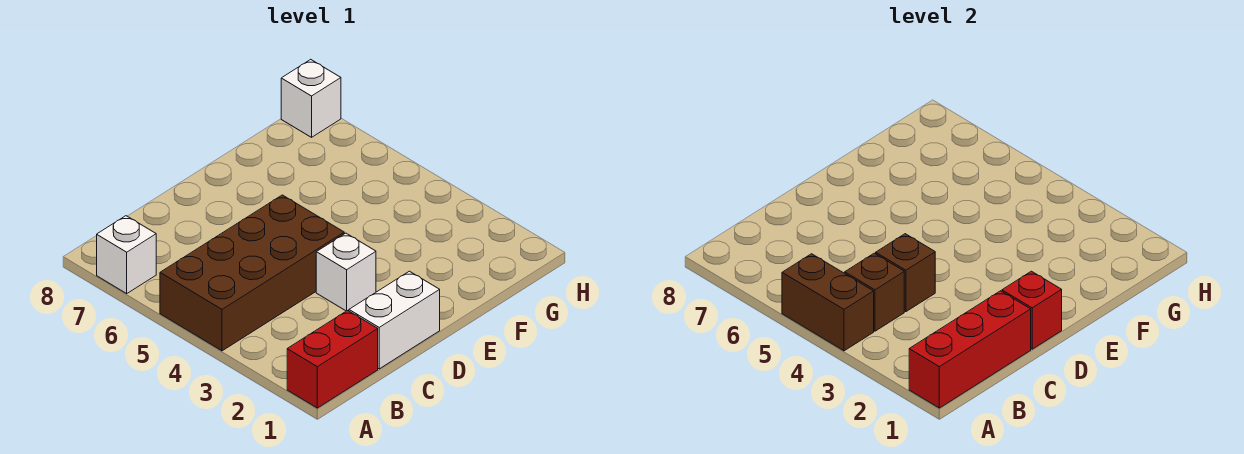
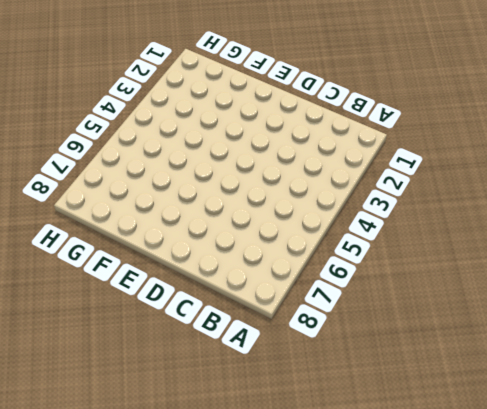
none -> red brick A1:B1 level 1
none -> brown brick A4:D5 level 1

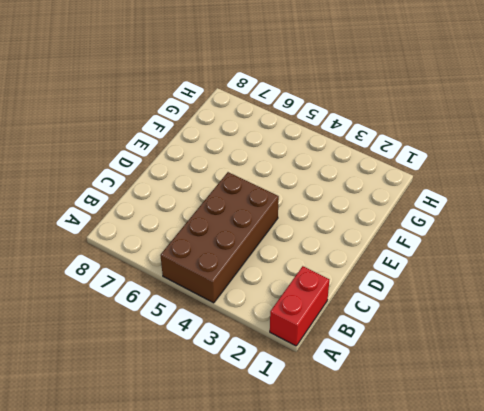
none -> white brick A7 level 1
none -> white brick C1:D1 level 1

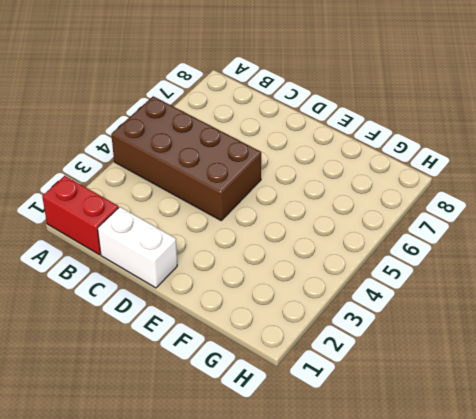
none -> white brick A7 level 1
none -> white brick D3 level 1

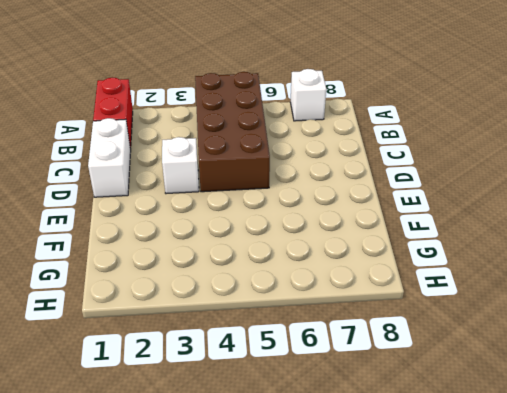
none -> white brick H8 level 1
none -> red brick A1:C1 level 2

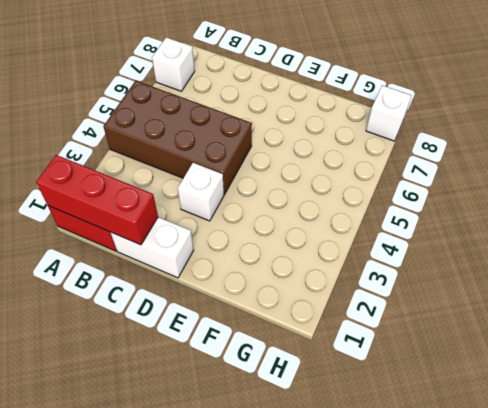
none -> brown brick A4:A5 level 2
none -> brown brick B4 level 2

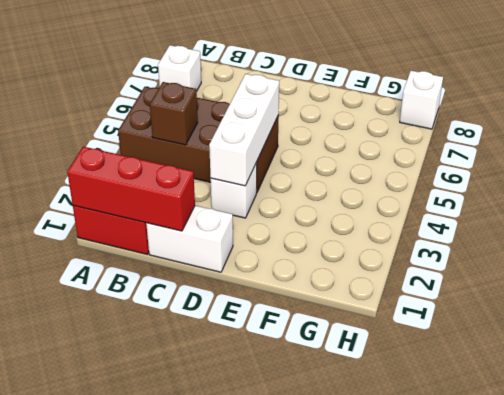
white brick D3:D5 level 2 -> none
none -> brown brick A4:A5 level 2
none -> brown brick C4 level 2

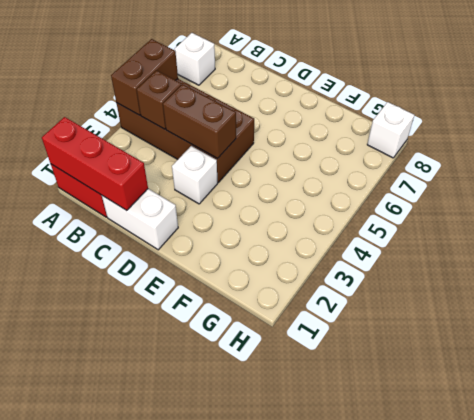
brown brick C4:D4 level 2 -> brown brick C4 level 2
none -> red brick D1 level 2

